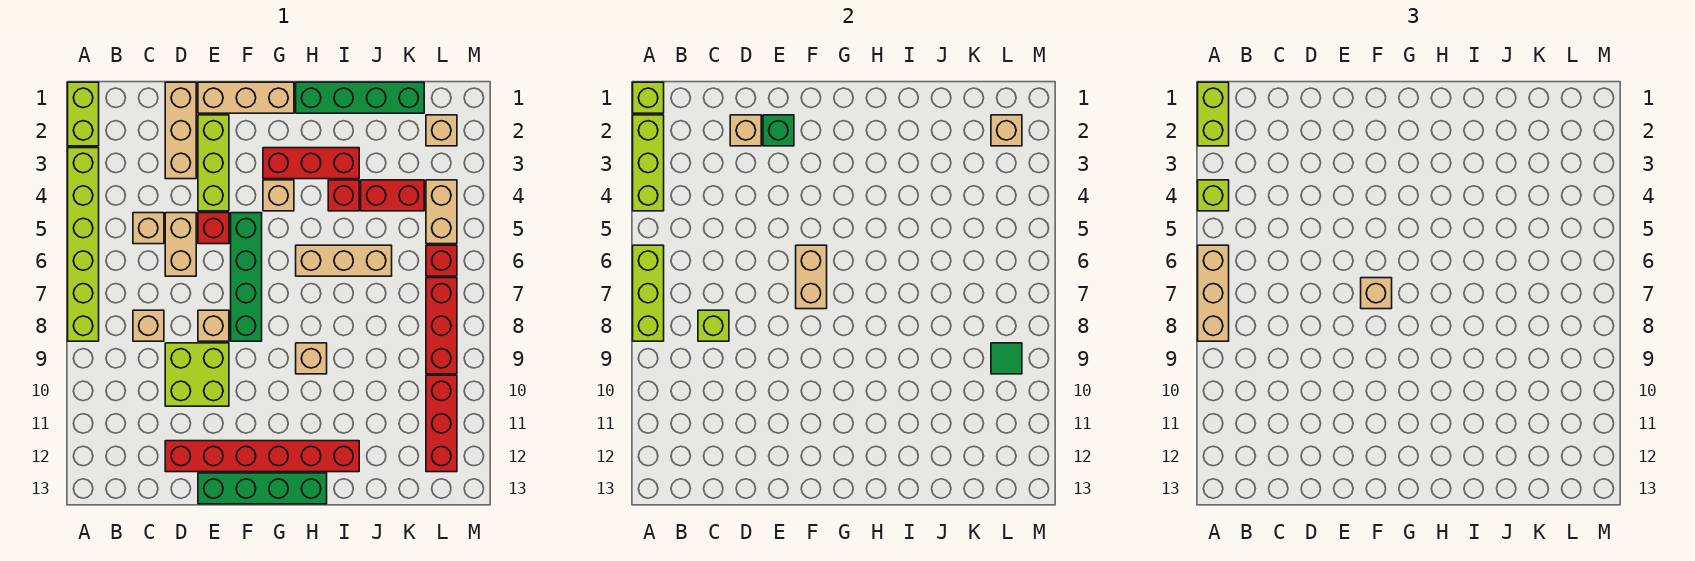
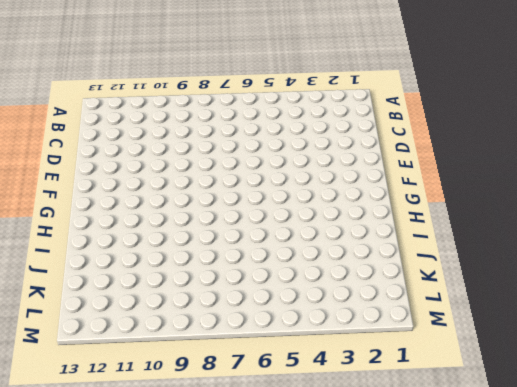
none -> lime brick A1:A2 level 1
none -> lime brick A3:A8 level 1
none -> tan brick C5 level 1
none -> tan brick C8 level 1

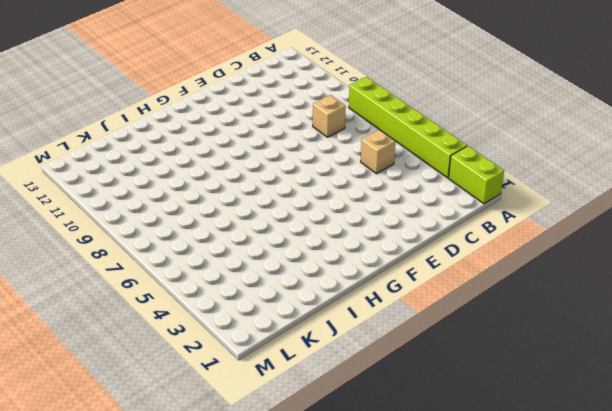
none -> tan brick D1:D3 level 1
none -> tan brick D5:D6 level 1
none -> lime brick D9:E10 level 1
none -> red brick D12:I12 level 1

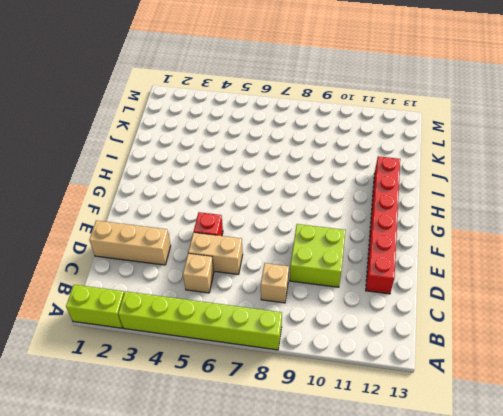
none -> tan brick E1:G1 level 1
none -> lime brick E2:E4 level 1
none -> tan brick E8 level 1
none -> green brick E13:H13 level 1

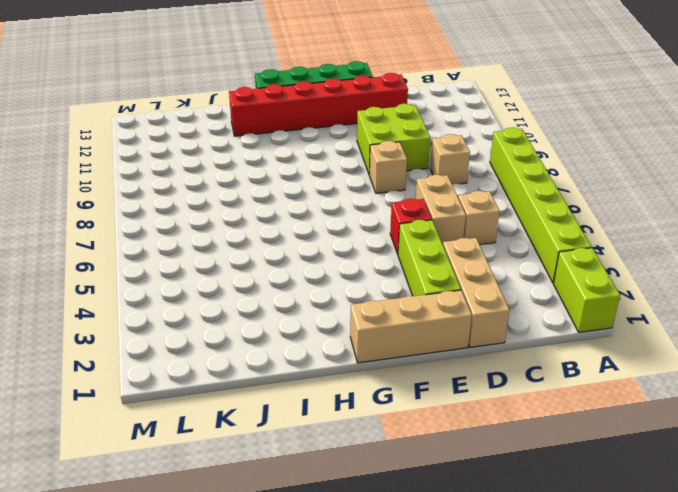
none -> green brick F5:F8 level 1
none -> red brick G3:I3 level 1
none -> tan brick G4 level 1
none -> green brick H1:K1 level 1

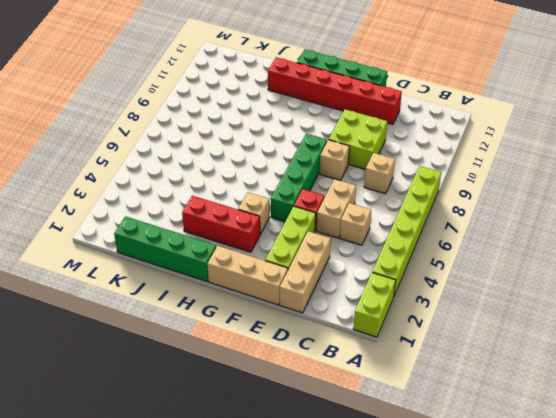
none -> tan brick H6:J6 level 1
none -> tan brick H9 level 1
none -> red brick I4 level 1
none -> red brick J4:K4 level 1

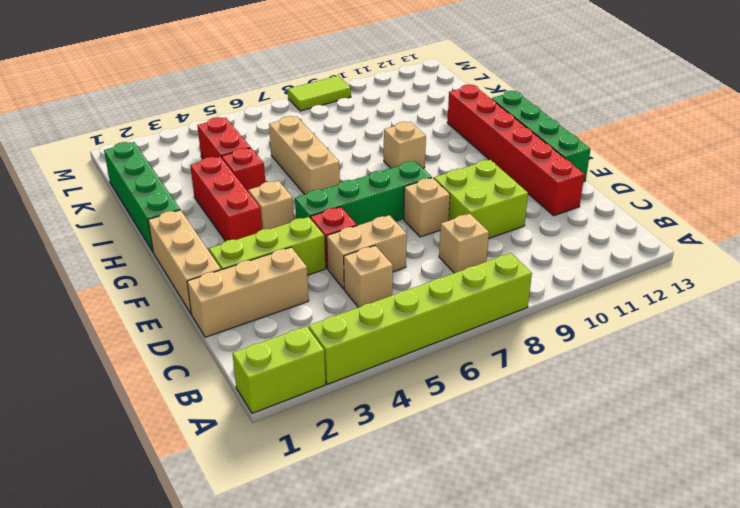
lime tile M8:M9 level 1 -> none
none -> tan brick L2 level 1
none -> tan brick L4:L5 level 1
none -> red brick L6 level 1
none -> red brick L7:L9 level 1

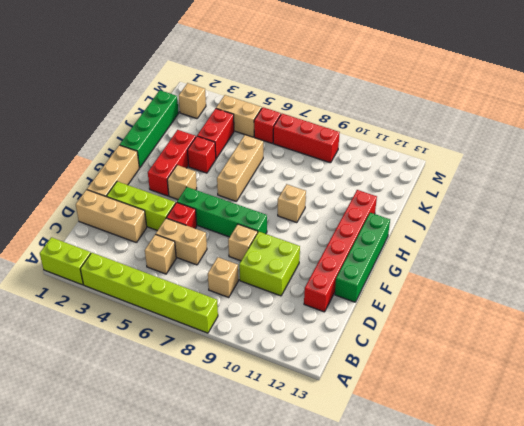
none -> red brick L10:L12 level 1
none -> lime brick A1 level 2
none -> lime brick A2:A4 level 2
none -> lime brick A6:A8 level 2

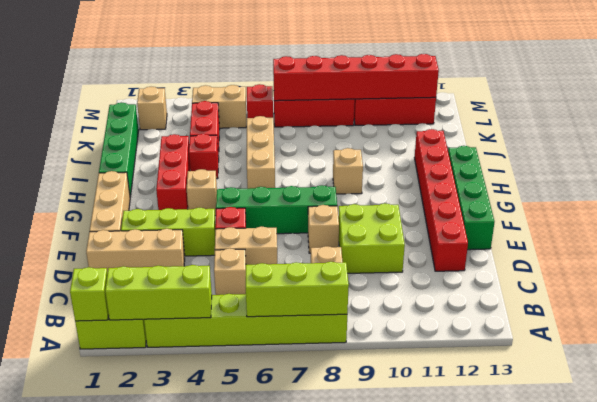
red brick L7:L12 level 2 -> green tile L9 level 2
none -> lime brick C8 level 2
none -> tan brick D2 level 2
none -> green brick E2 level 2
none -> tan brick F6:F7 level 2

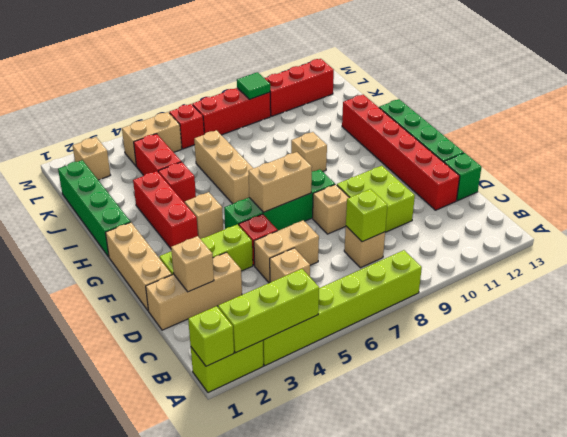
green brick D13 level 1 -> green brick E2 level 2
none -> lime brick A6:A8 level 2
none -> tan brick L2 level 2
none -> lime brick A1:A2 level 3
none -> lime brick A4 level 3

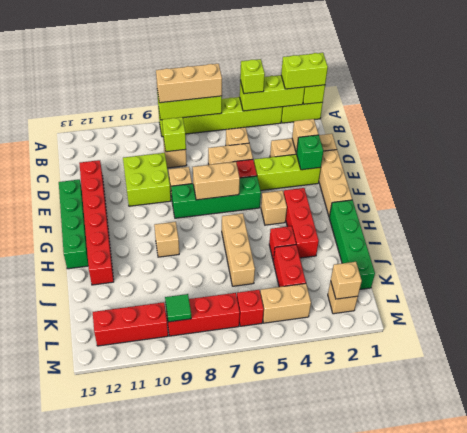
none -> tan brick F7 level 3

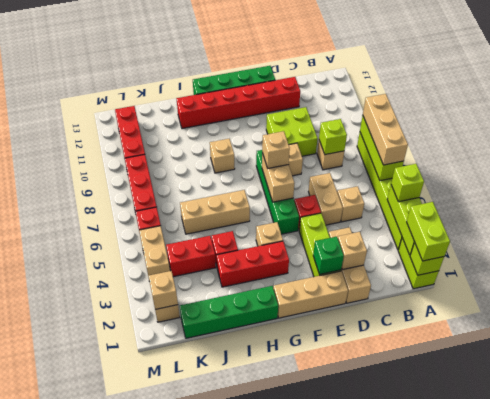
none -> green tile L9 level 2

